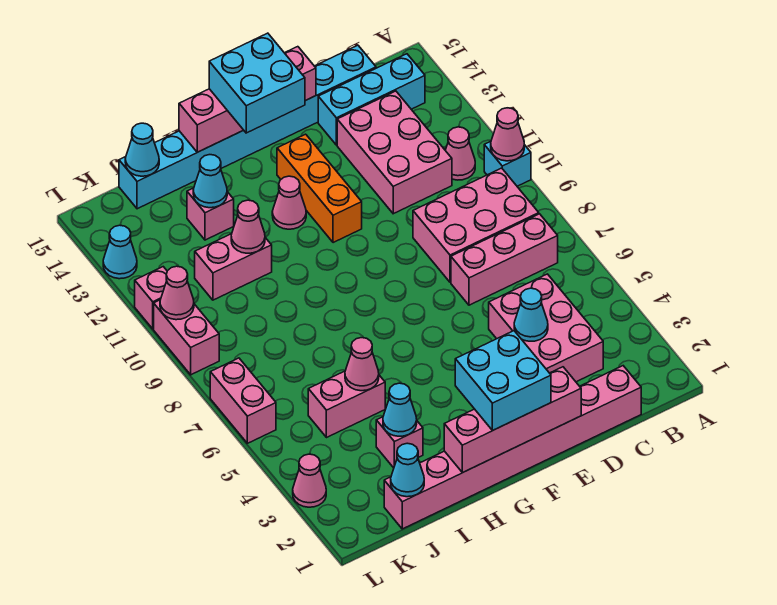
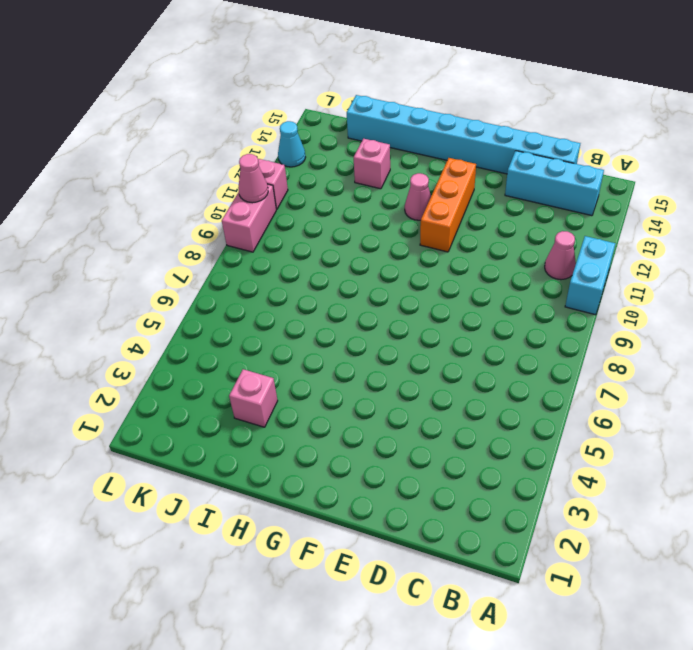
cyan brick A10:A11 level 1 -> cyan brick A10 level 1
none -> pink brick B7:D7 level 1
none -> pink brick B8:D9 level 1
none -> pink brick C1:J1 level 1
none -> pink brick C3:D5 level 1

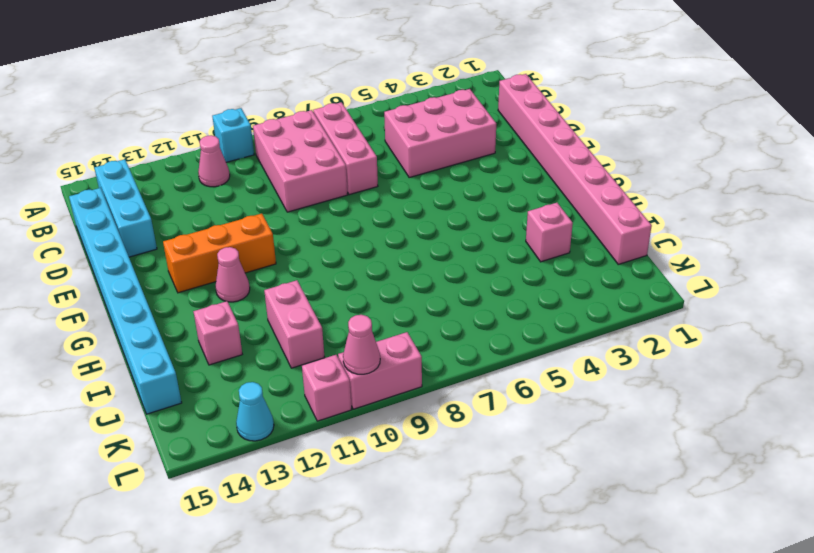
none -> pink brick C11:D13 level 1
none -> pink brick I5:J5 level 1
none -> pink cone L3 level 1
none -> pink brick L6:L7 level 1

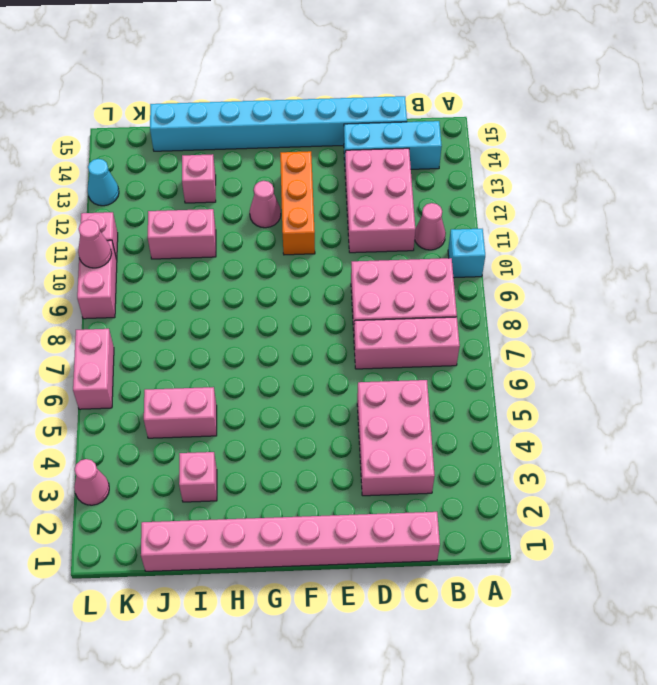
none -> pink cone A10 level 2
none -> cyan cone D4 level 2
none -> pink brick E1:H1 level 2
none -> pink brick E15:H15 level 2

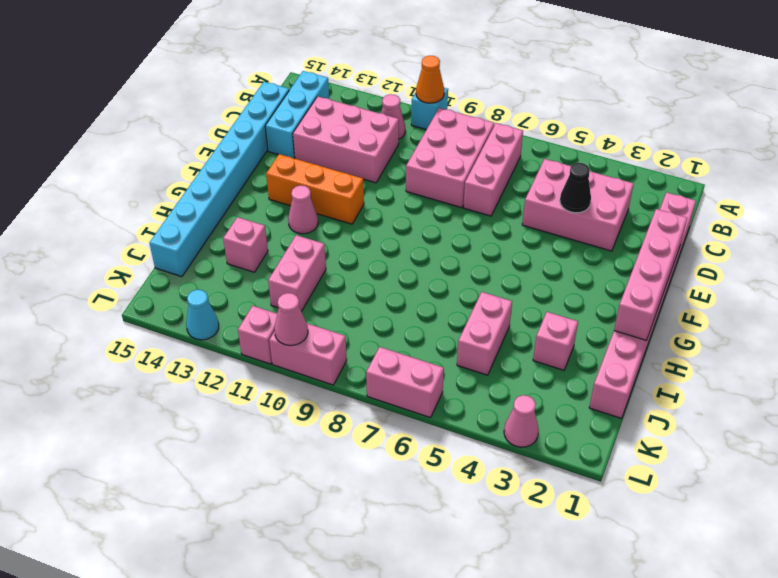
orange cone A10 level 2 -> pink cone A10 level 2
black cone D4 level 2 -> cyan cone D4 level 2
none -> pink brick E15:H15 level 2
none -> cyan cone I3 level 2
none -> pink cone I5 level 2
none -> pink cone I11 level 2

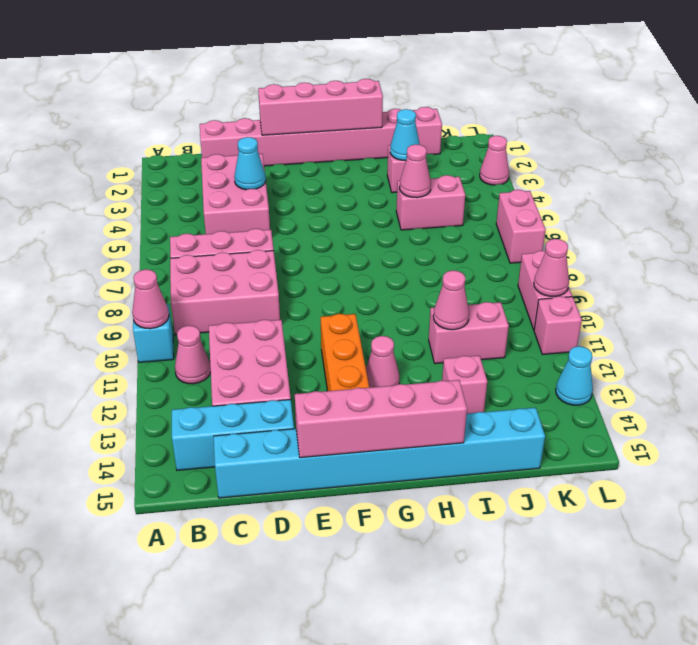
none -> cyan cone I13 level 2
none -> cyan cone J1 level 2
none -> cyan cone J15 level 2
none -> cyan brick F1:G2 level 3

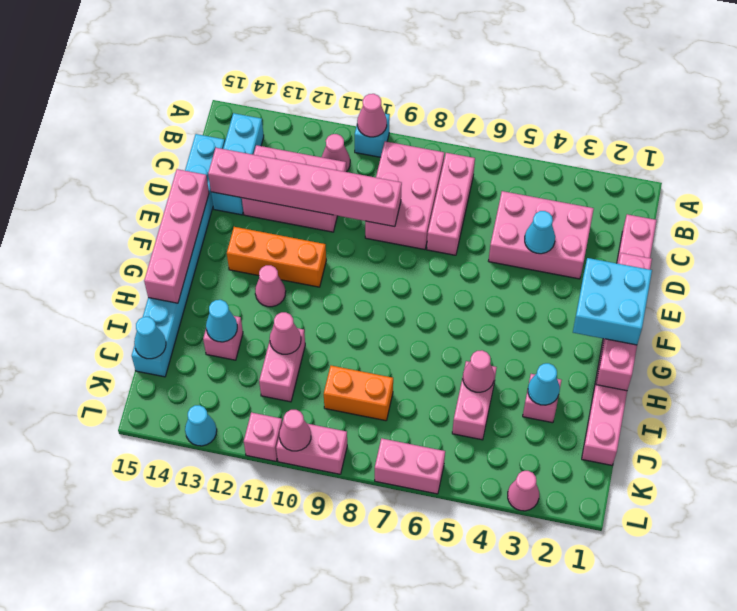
pink brick D9:D14 level 2 -> none
orange brick J8:J9 level 1 -> none
none -> cyan cone J1 level 2
none -> cyan brick F14:G15 level 3

